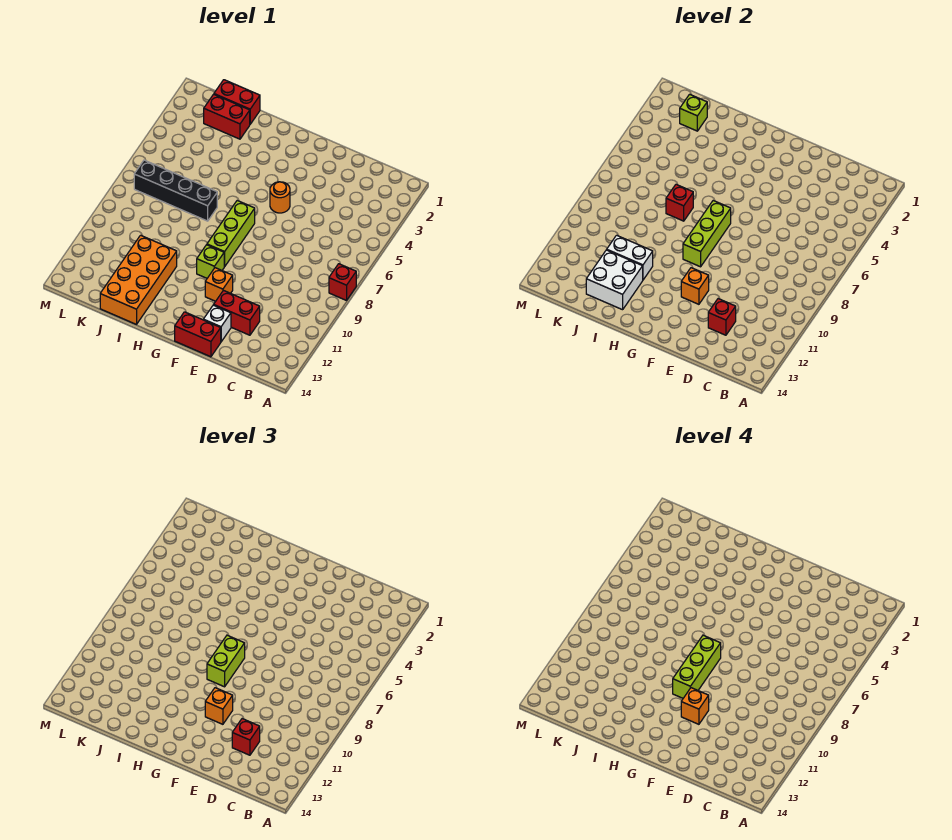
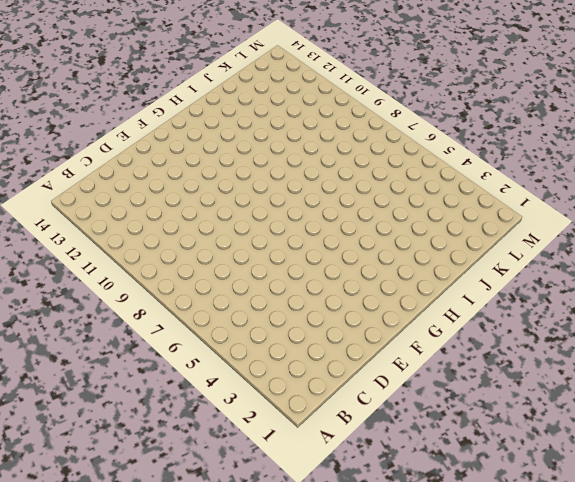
none -> red brick A8 level 1
none -> red brick D12:E12 level 1
none -> white brick E13 level 1

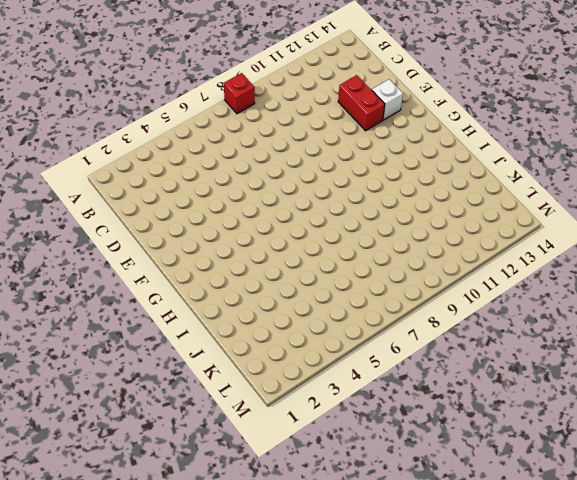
none -> red brick E14:F14 level 1
none -> orange round brick F5 level 1
none -> orange brick F11 level 1

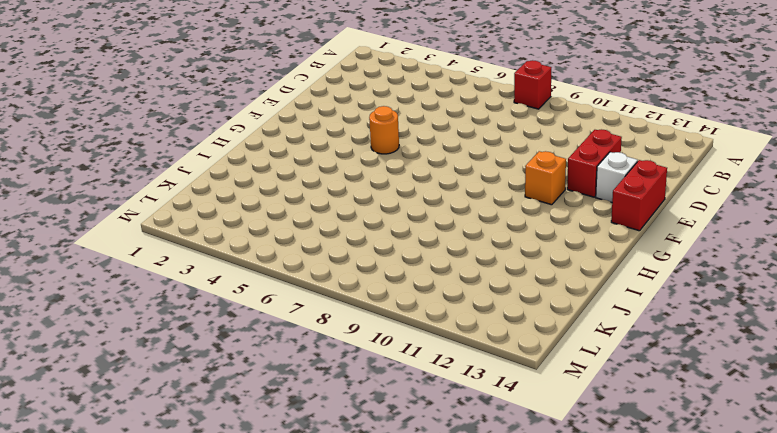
none -> lime brick G7:G9 level 1
none -> lime brick G10 level 1
none -> black brick I7:L7 level 1

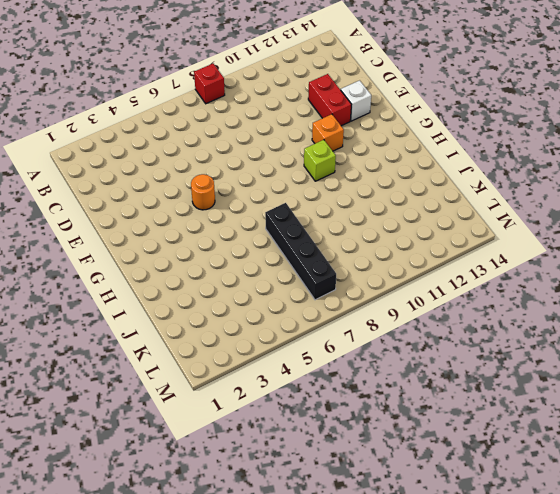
none -> red brick E14:F14 level 1
none -> lime brick G7:G9 level 1
none -> orange brick I11:J14 level 1

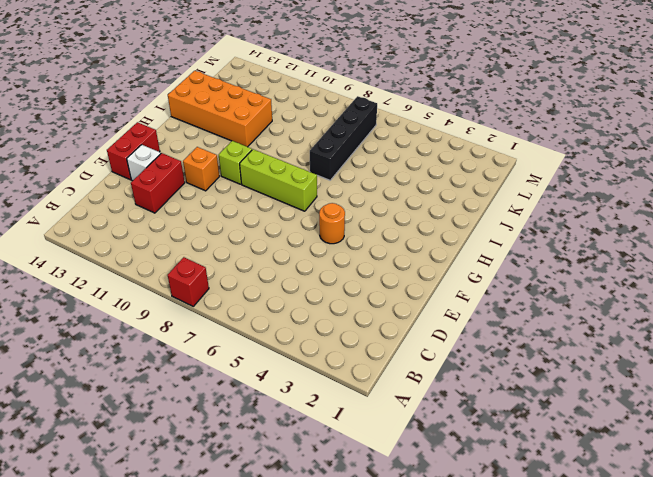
none -> red brick J1:K1 level 1
none -> red brick J2:K2 level 1
none -> red brick D12 level 2

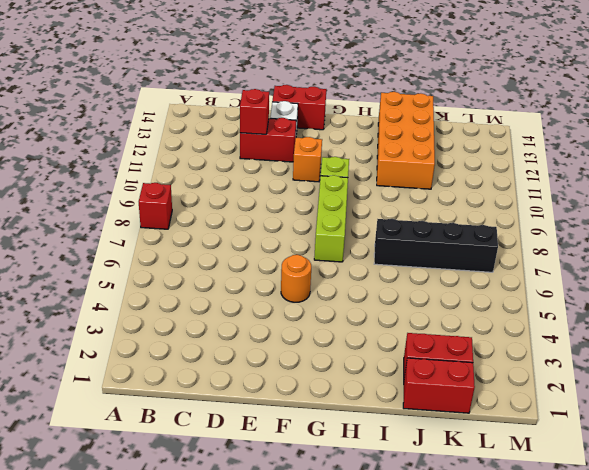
none -> orange brick F11 level 2
none -> lime brick G7:G9 level 2
none -> red brick I7 level 2

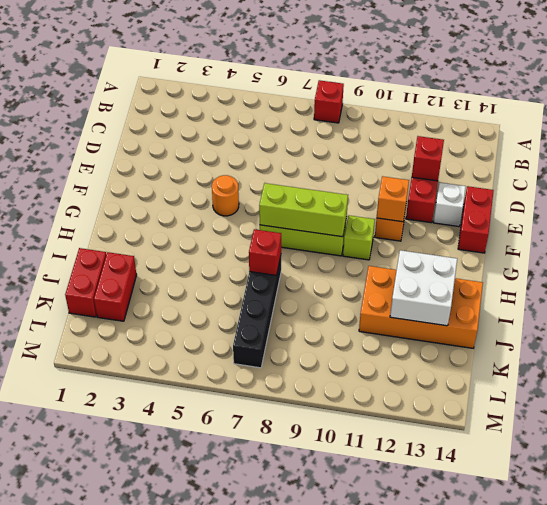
none -> white brick I11:J11 level 2
none -> lime brick K2 level 2
none -> red brick D12 level 3

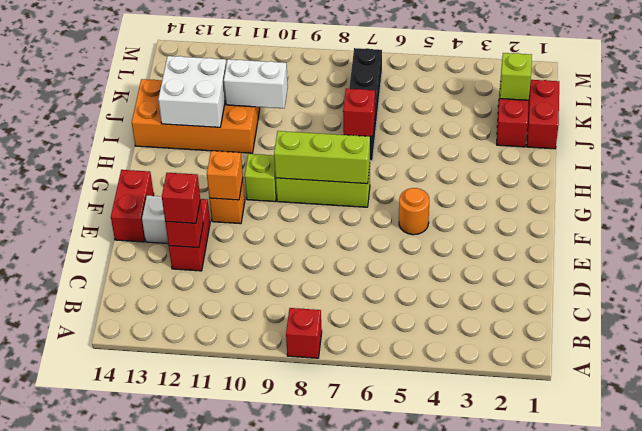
white brick J10:J11 level 2 -> white brick I11:J11 level 2
none -> orange brick F11 level 3
none -> lime brick G8:G9 level 3
none -> orange brick F11 level 4

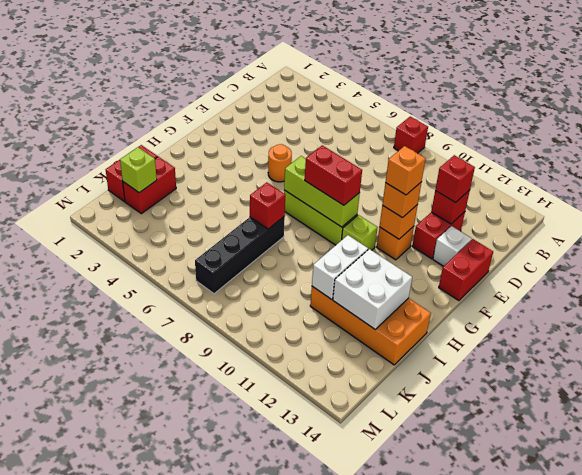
red brick G8:G9 level 3 -> lime brick G8:G9 level 3
none -> lime brick G8:G10 level 4

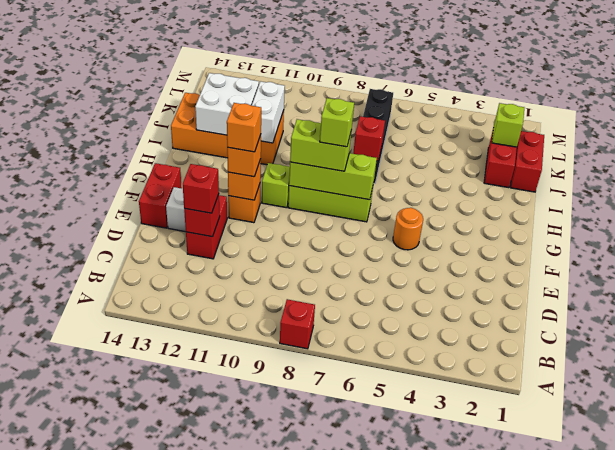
lime brick G8 level 4 -> lime brick G8:G10 level 4

